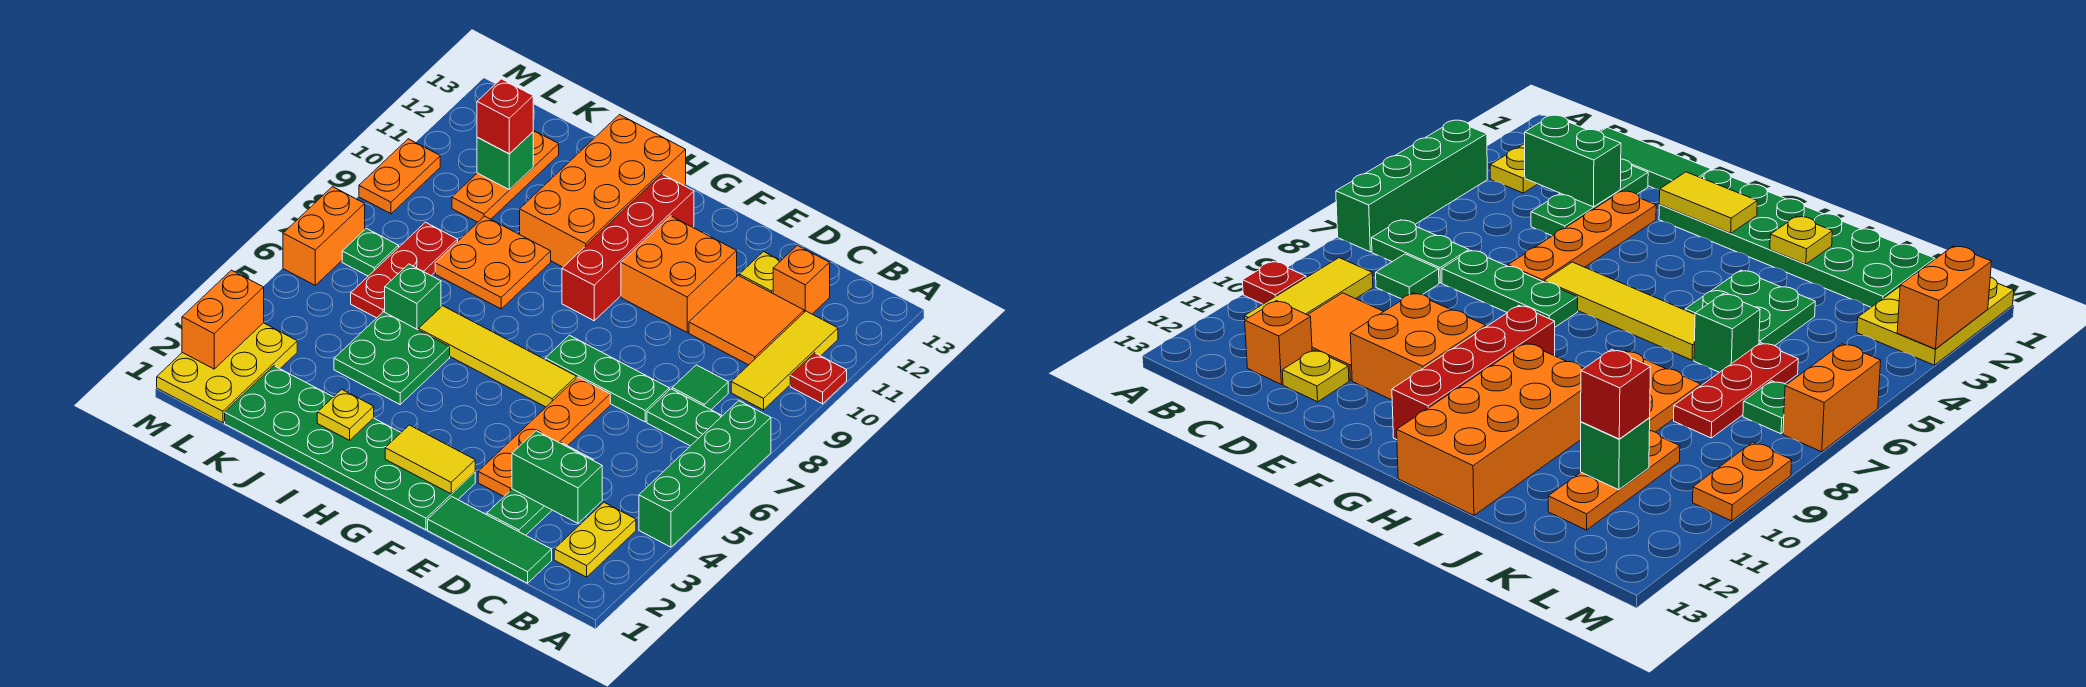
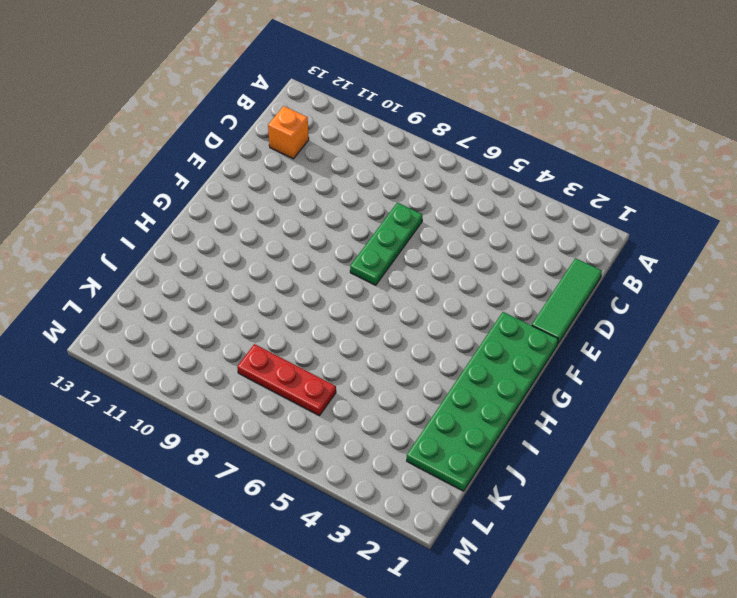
none -> green brick A4:A7 level 1
none -> red plate A10 level 1
none -> yellow plate B2:B3 level 1
none -> green plate B7:C7 level 1

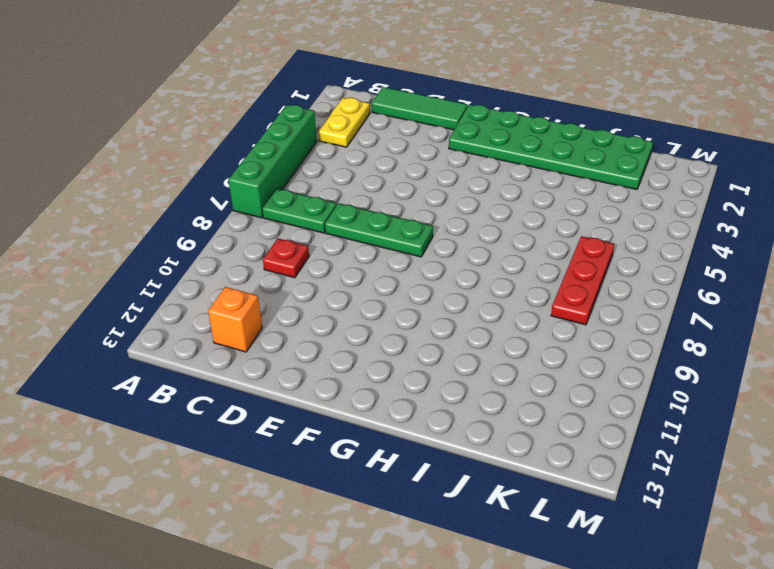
red plate C9 level 1 -> red plate A10 level 1
none -> yellow tile B9:B11 level 1
none -> green tile C8 level 1
none -> orange tile C10:D11 level 1
none -> green plate D2:D4 level 1

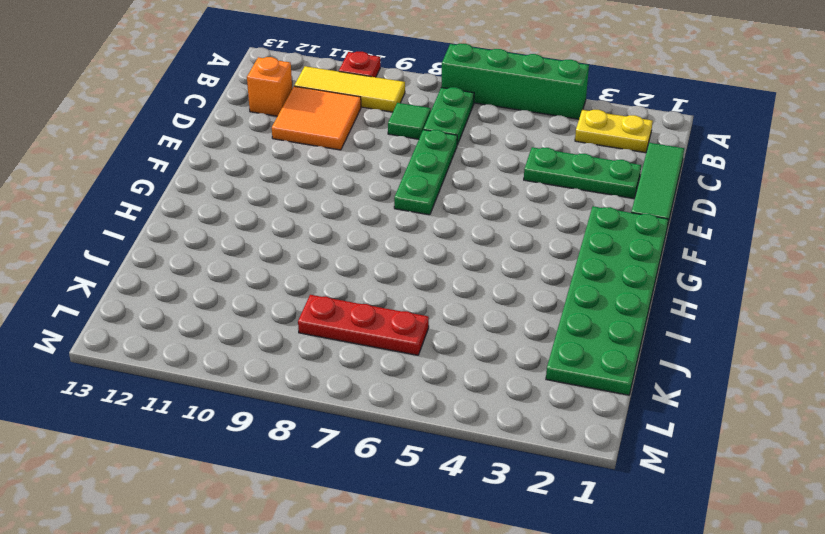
none -> yellow plate D12 level 1
none -> orange plate E3:E6 level 1
none -> orange brick E10:F11 level 1
none -> yellow tile F6:I6 level 1

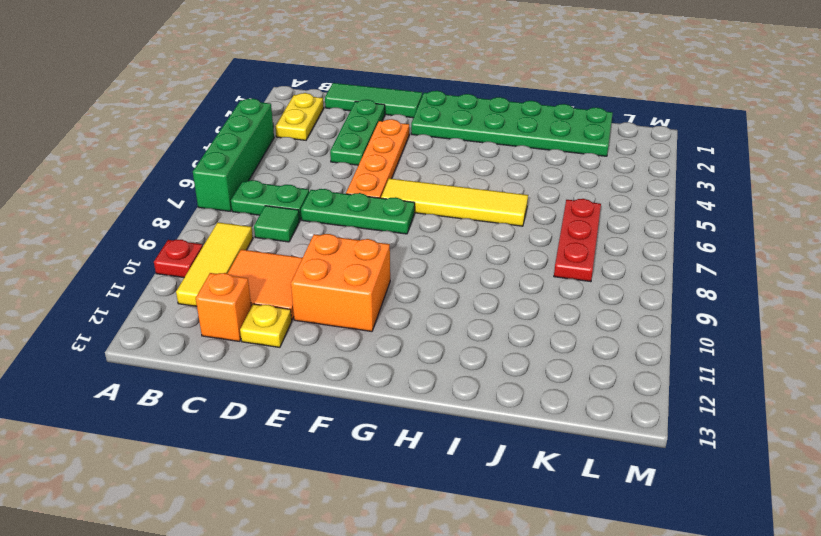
none -> red brick G9:G12 level 1
none -> orange brick H10:I13 level 1
none -> green plate I4:J5 level 1
none -> orange plate I8:J9 level 1

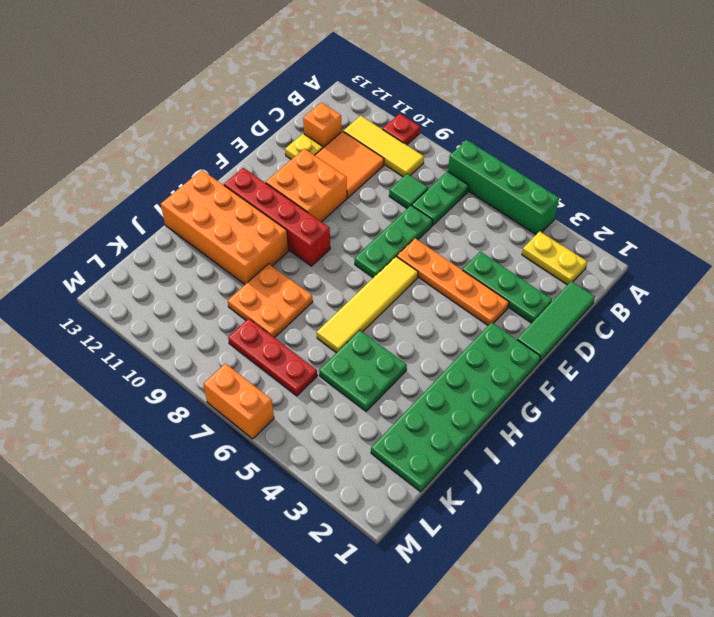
none -> green brick J6 level 1
none -> orange plate K10:K12 level 1
none -> yellow plate L1:M3 level 1
none -> green plate L7 level 1

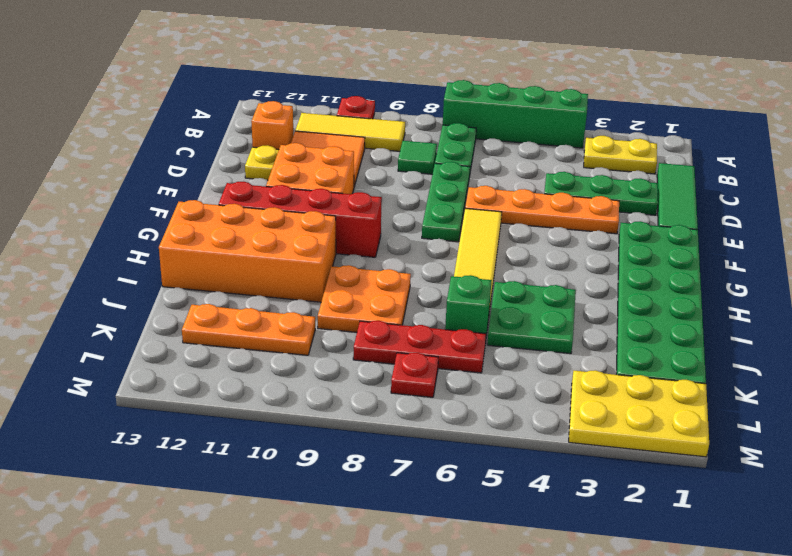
red plate L7 level 1 -> green plate L7 level 1
none -> orange brick M6:M7 level 1
none -> orange plate M9:M10 level 1
none -> green brick C3:D3 level 2
none -> yellow tile F2:G2 level 2

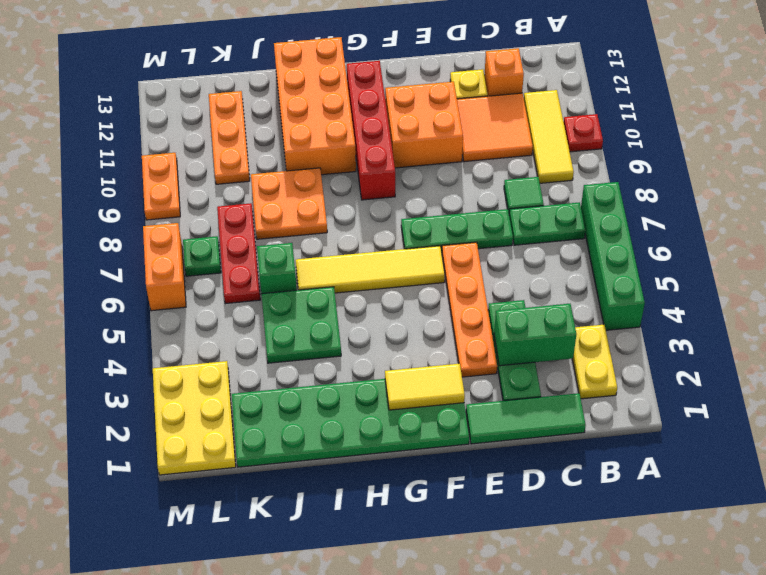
none -> yellow plate I2 level 2
none -> green brick K11 level 2
none -> orange brick M2:M3 level 2
none -> red brick K11 level 3

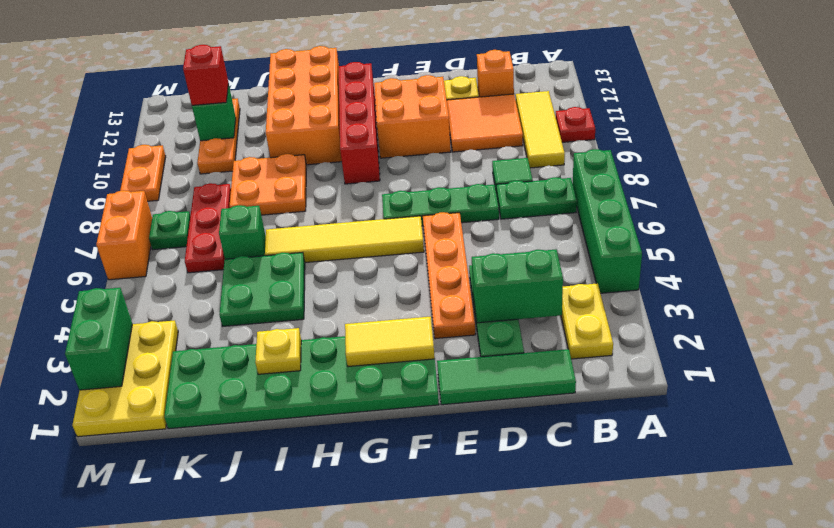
green brick M2:M3 level 2 -> orange brick M2:M3 level 2

